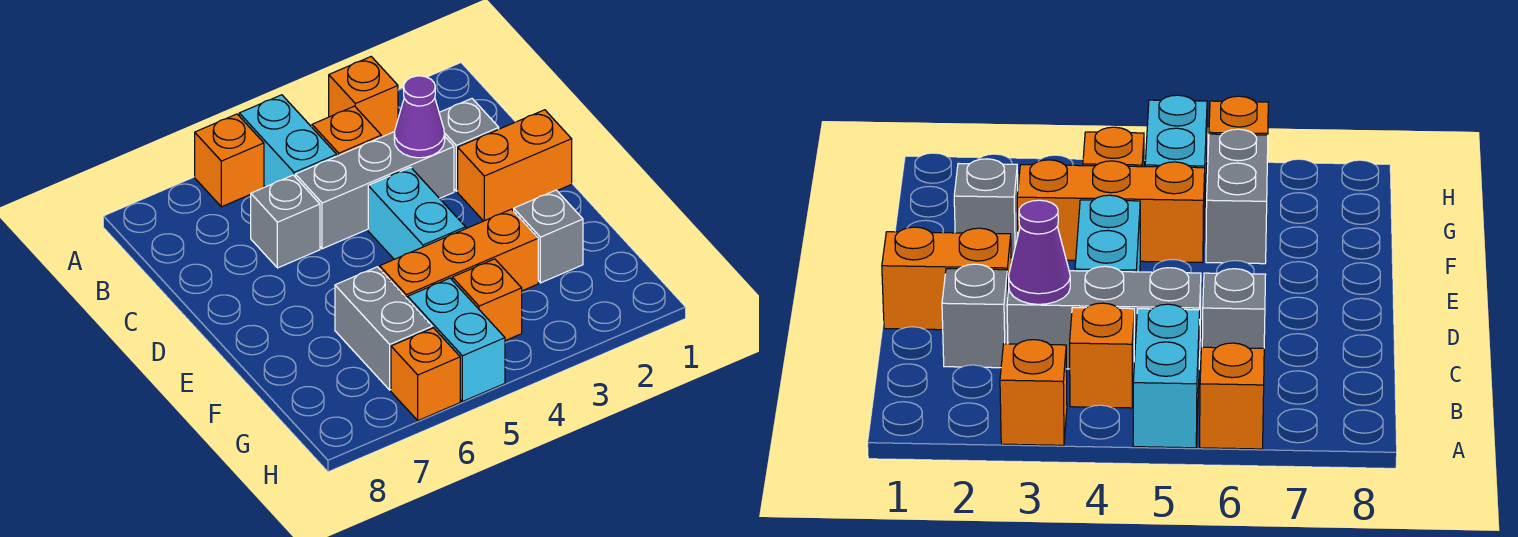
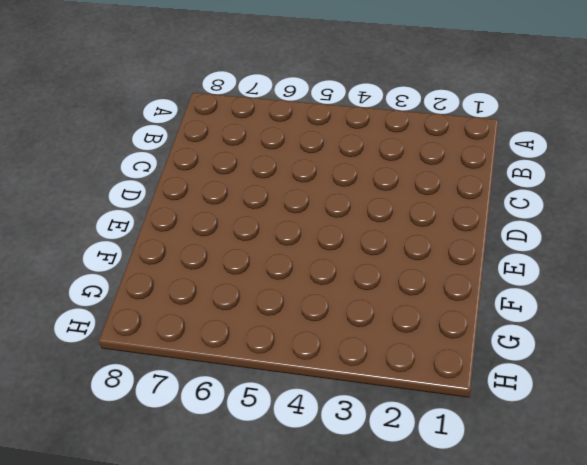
none -> orange brick A3 level 1
none -> cyan brick A5:B5 level 1
none -> orange brick A6 level 1

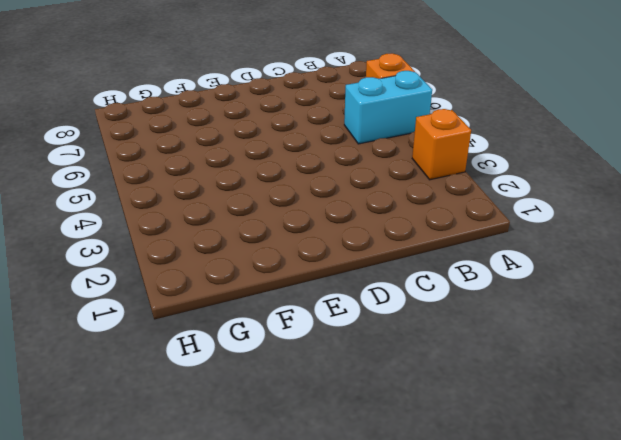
none -> orange brick B4 level 1
none -> grey brick C2 level 1
none -> grey brick C3:C5 level 1

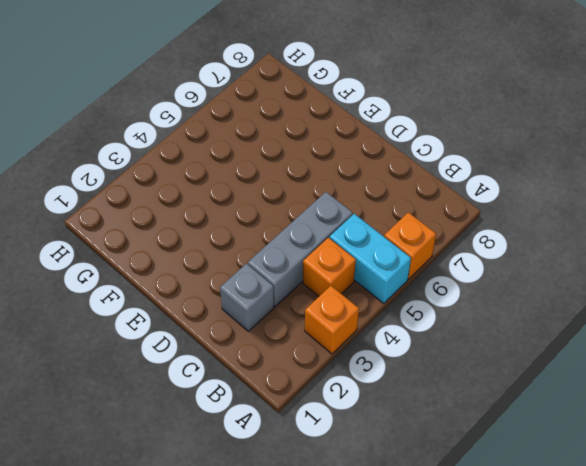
none -> grey brick C6 level 1
none -> orange brick D1:D2 level 1
none -> cyan brick D4:E4 level 1

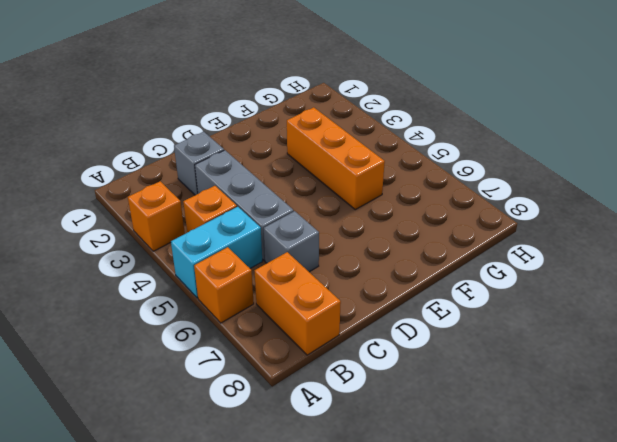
orange brick B7:B8 level 1 -> orange brick D1:D2 level 1
none -> cyan brick D4:E4 level 1
none -> grey brick F2 level 1
none -> grey brick F6:G6 level 1

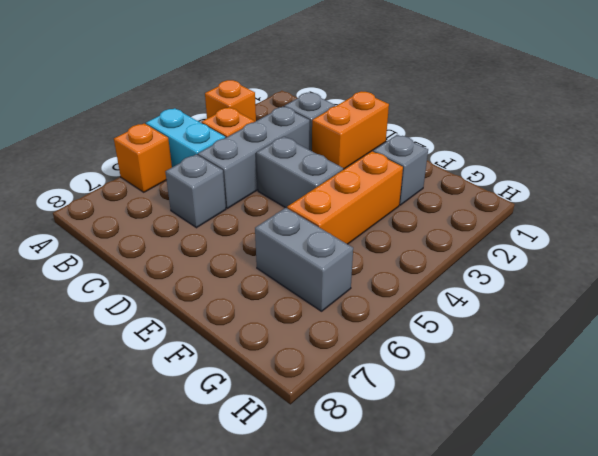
grey brick D4:E4 level 1 -> cyan brick D4:E4 level 1
none -> orange brick G4 level 1
none -> cyan brick G5:H5 level 1
none -> orange brick H6 level 1

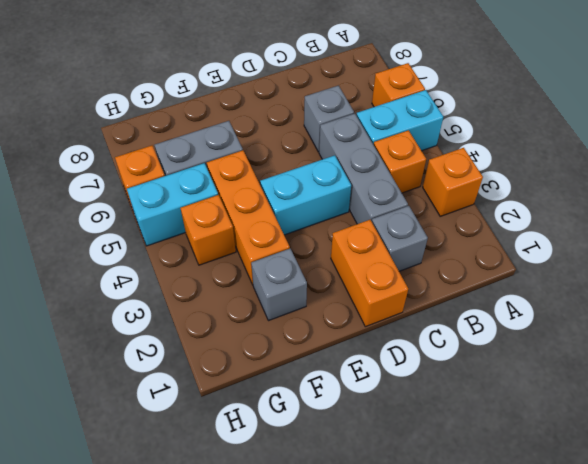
none -> purple cone C3 level 2

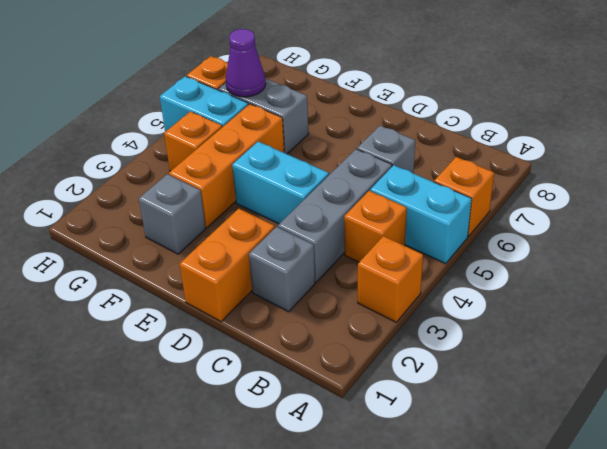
purple cone G6 level 2 -> purple cone C3 level 2

